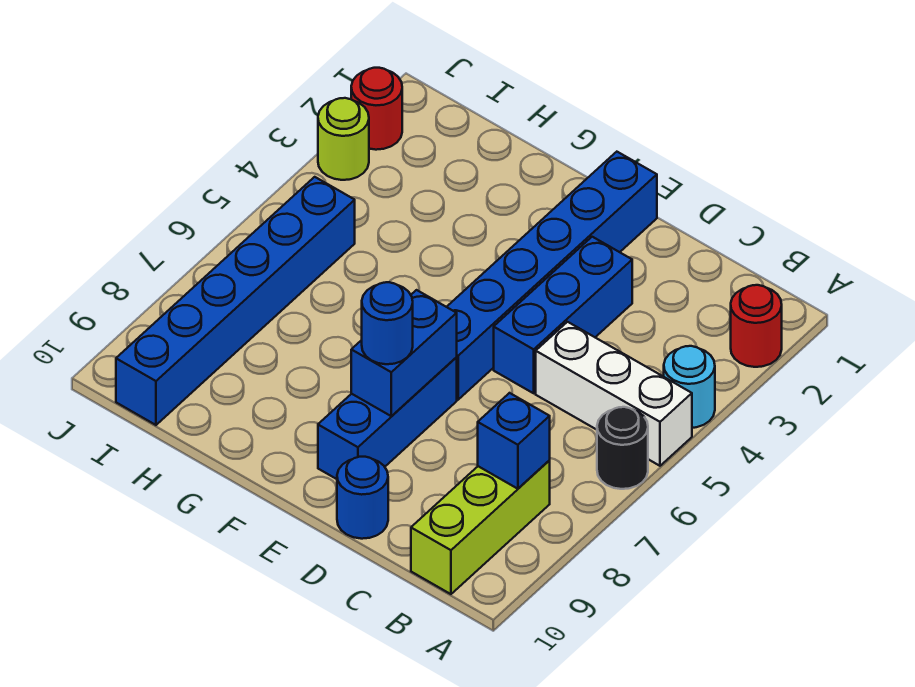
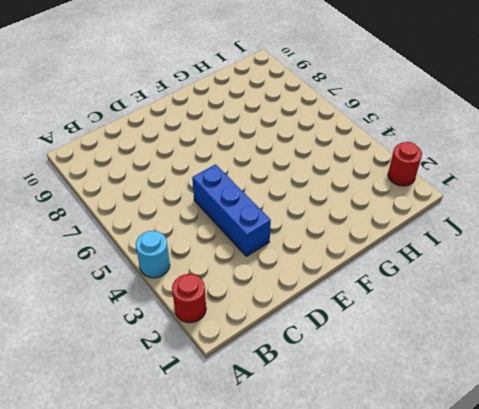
none -> white brick A5:C5 level 1
none -> black round brick A6 level 1
none -> lime brick B8:B10 level 1

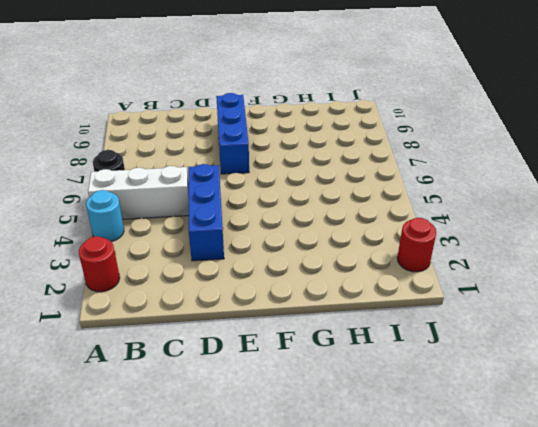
none -> lime brick B8:B10 level 1
none -> blue round brick D10 level 1
none -> blue brick E1:E6 level 1

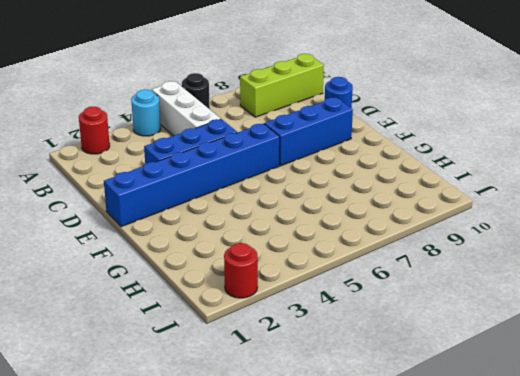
none -> blue brick I5:I10 level 1
none -> lime round brick J3 level 1
none -> blue brick B8 level 2

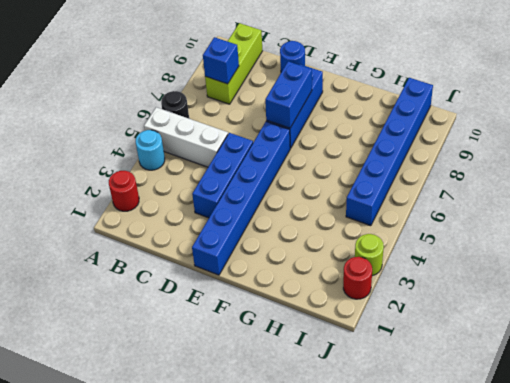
none -> blue round brick E8 level 3

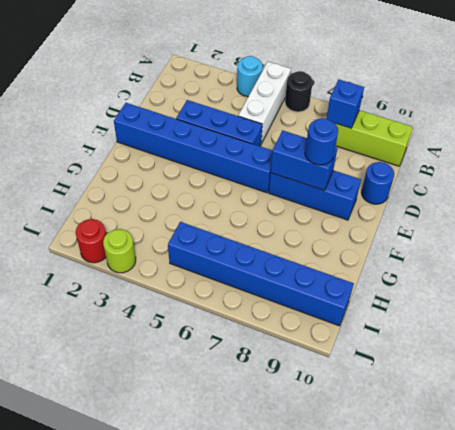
none -> red round brick A2 level 1

